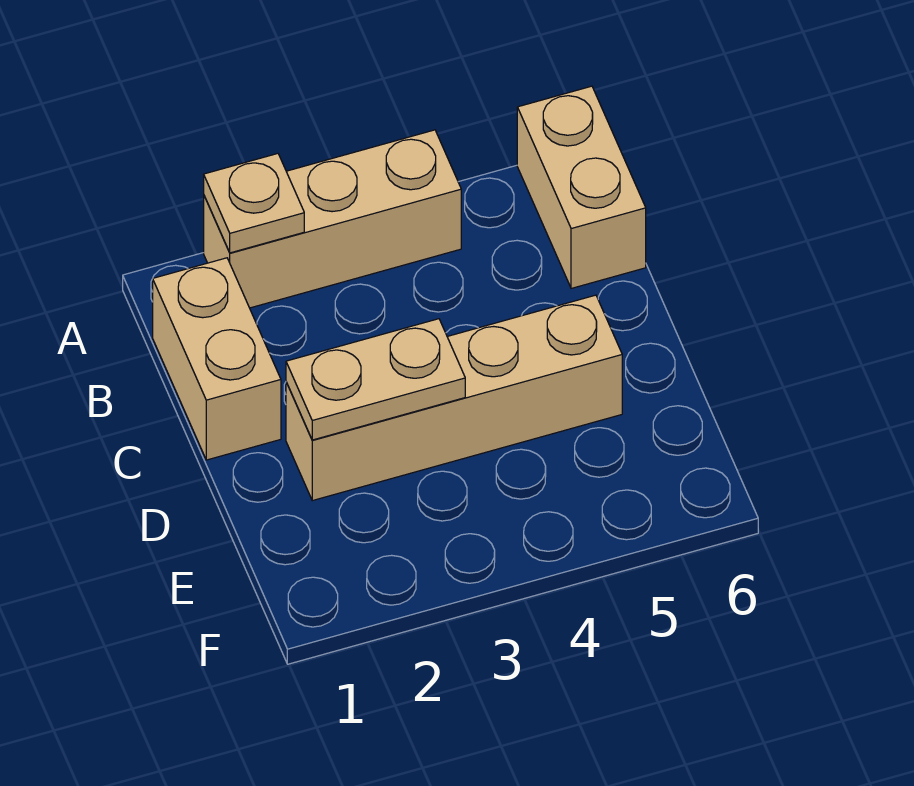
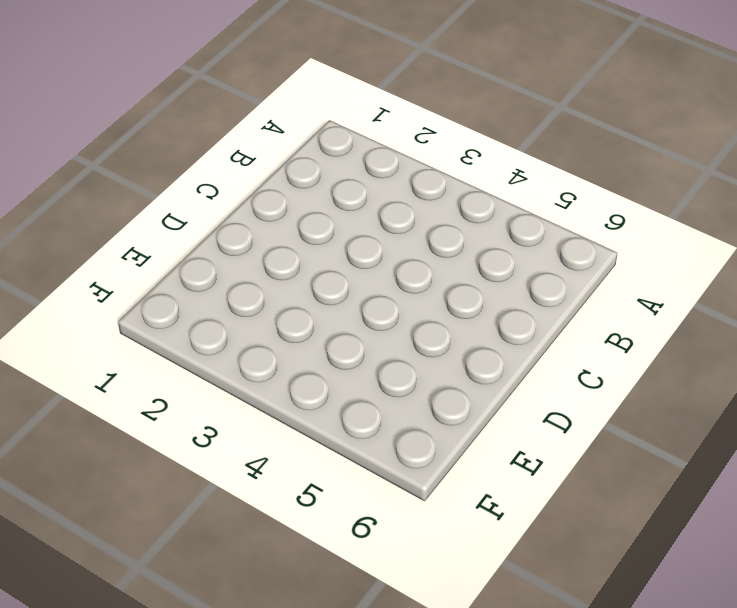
none -> tan brick A2:A4 level 1
none -> tan brick A6:B6 level 1

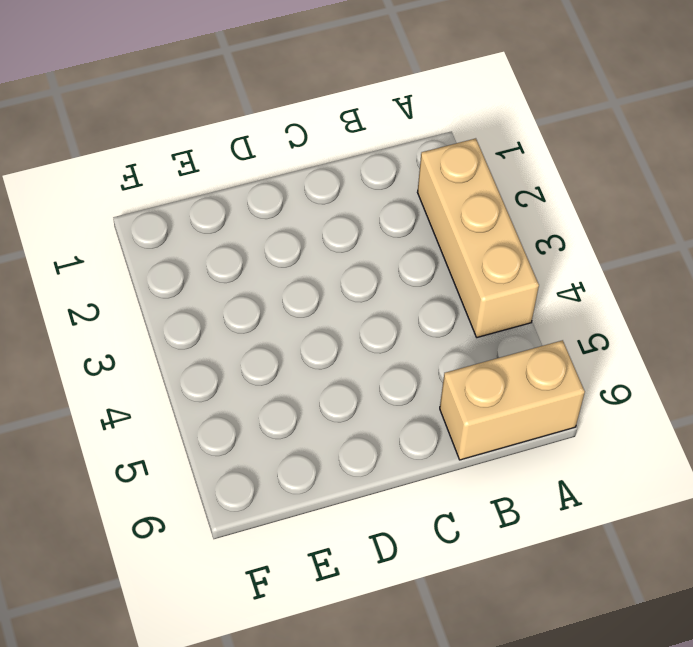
none -> tan brick B1:C1 level 1
none -> tan brick D2:D5 level 1

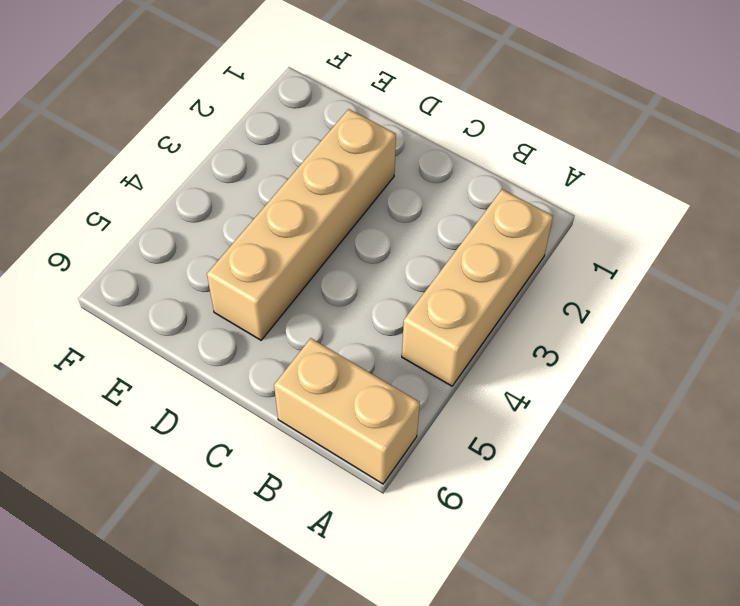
none -> tan brick B1:C1 level 1
none -> tan plate A2 level 2

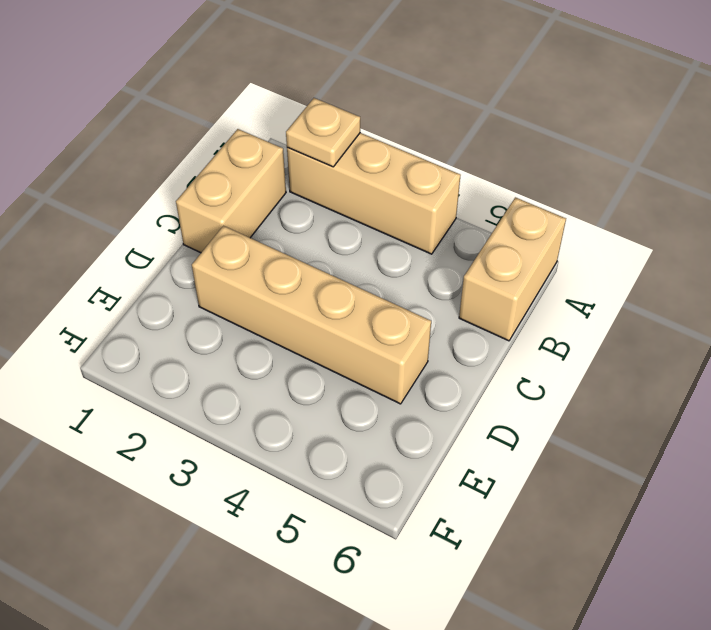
none -> tan plate D2:D3 level 2

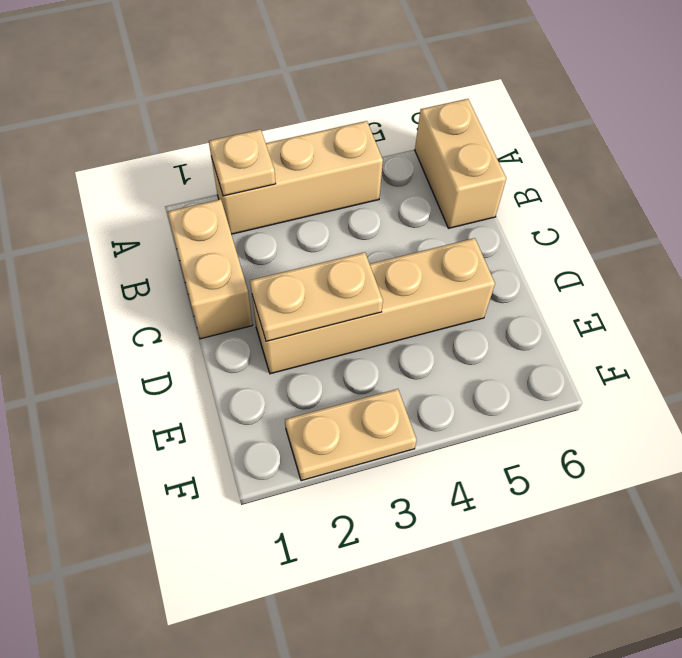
tan plate F2:F3 level 1 -> none

